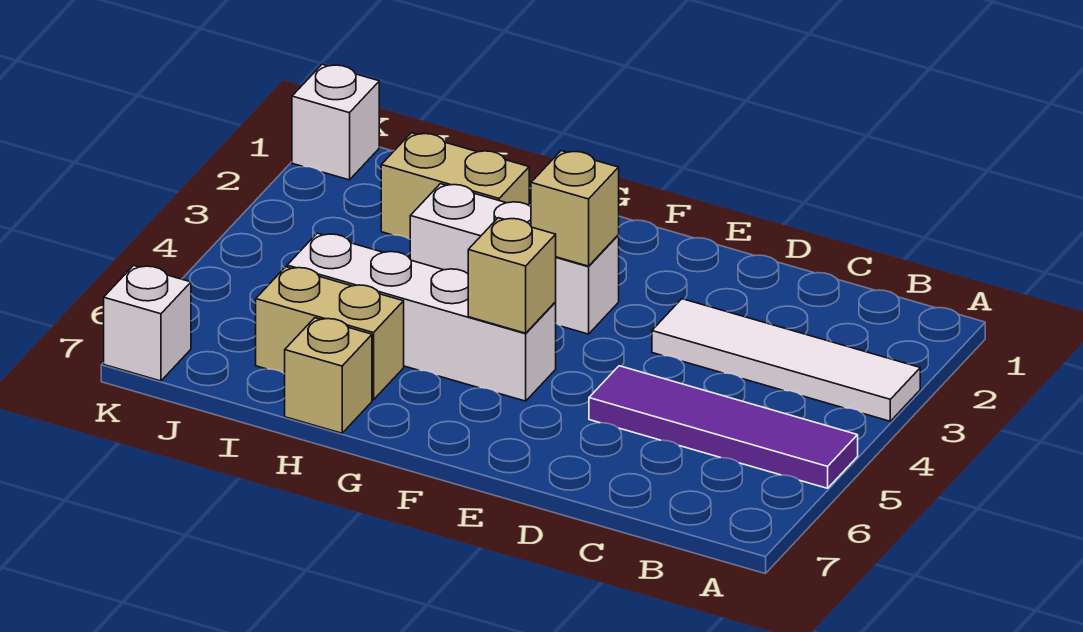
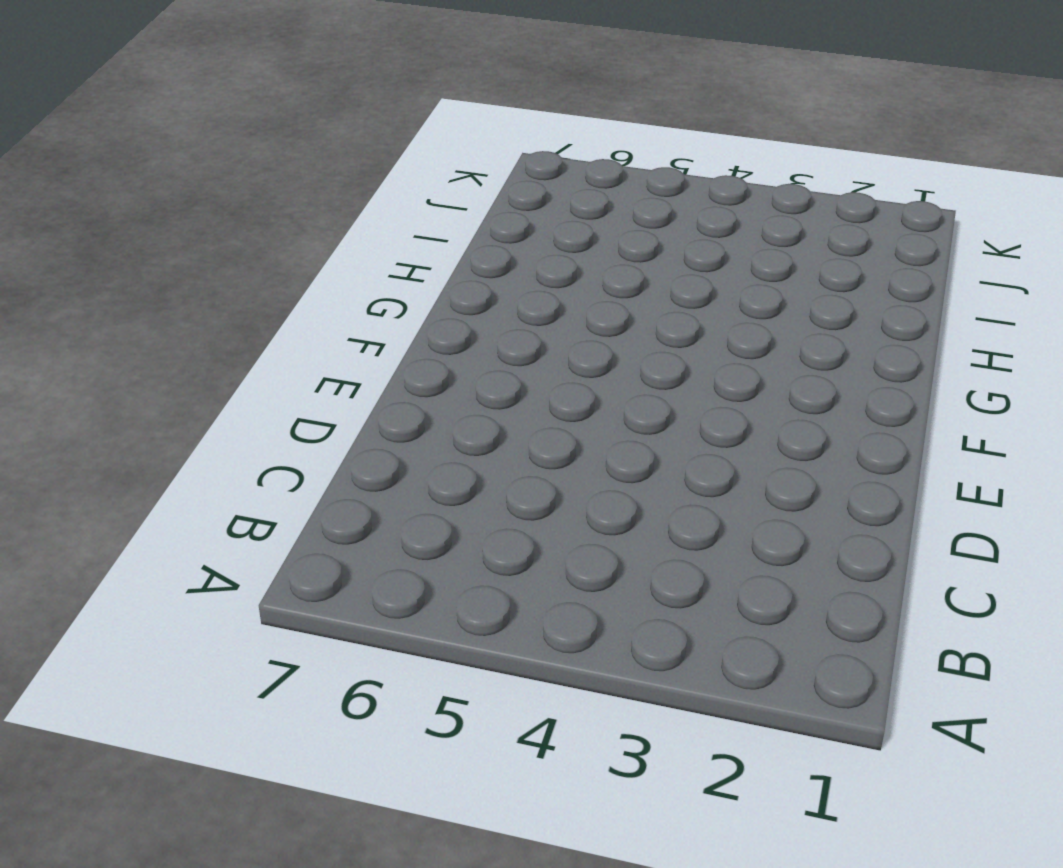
none -> white tile A3:D3 level 1
none -> purple tile A5:D5 level 1

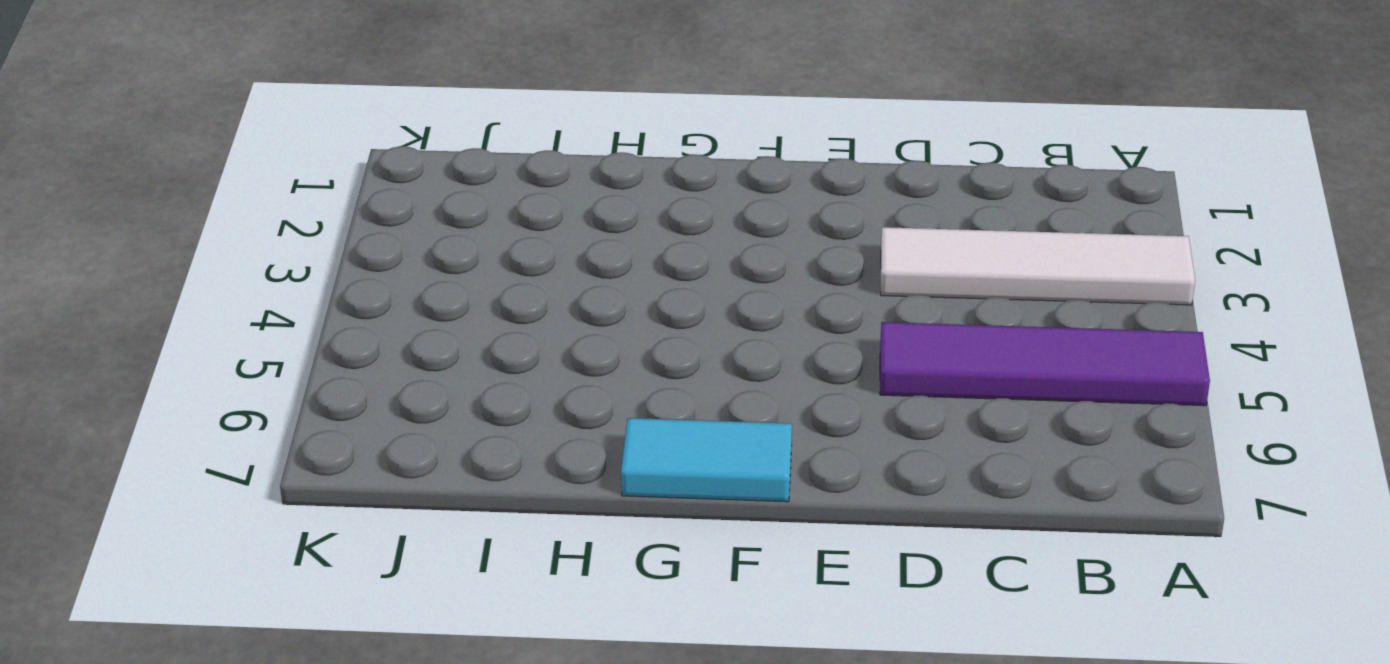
cyan tile F7:G7 level 1 -> none
none -> white brick F3:H3 level 1
none -> white brick F5:I5 level 1

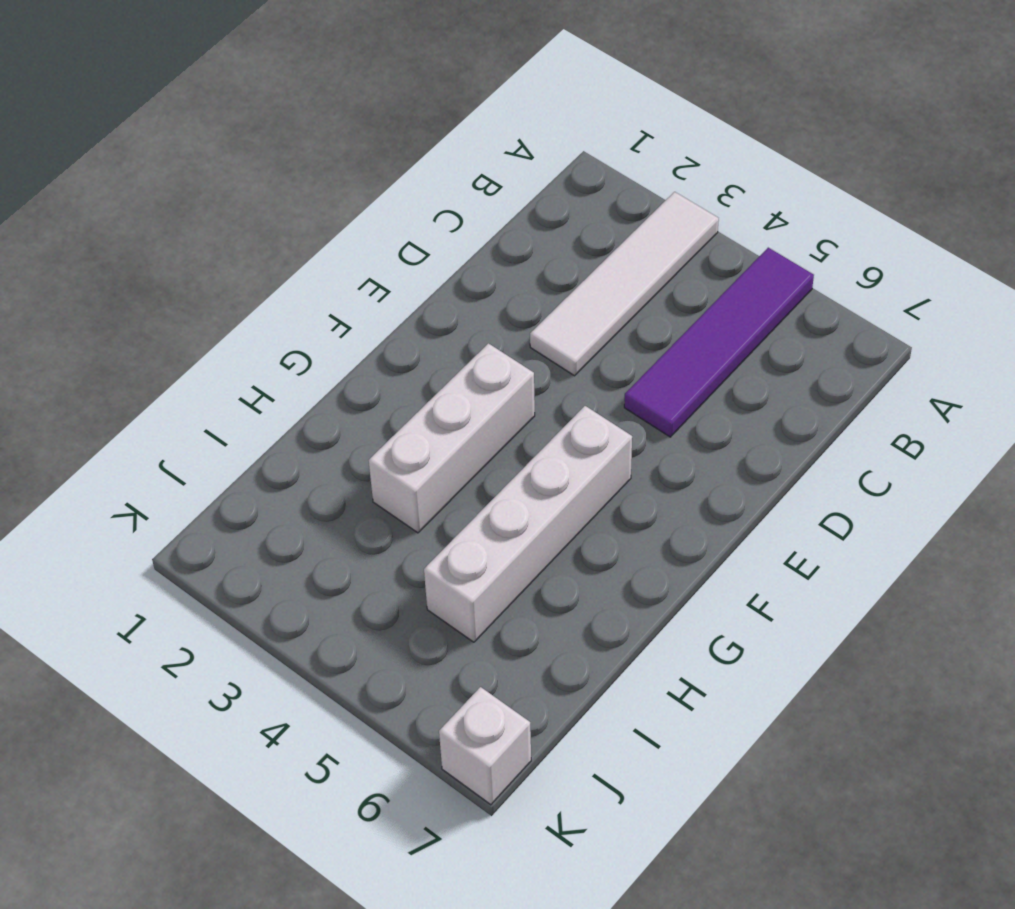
none -> tan brick H2:I2 level 1
none -> tan brick H6:I6 level 1

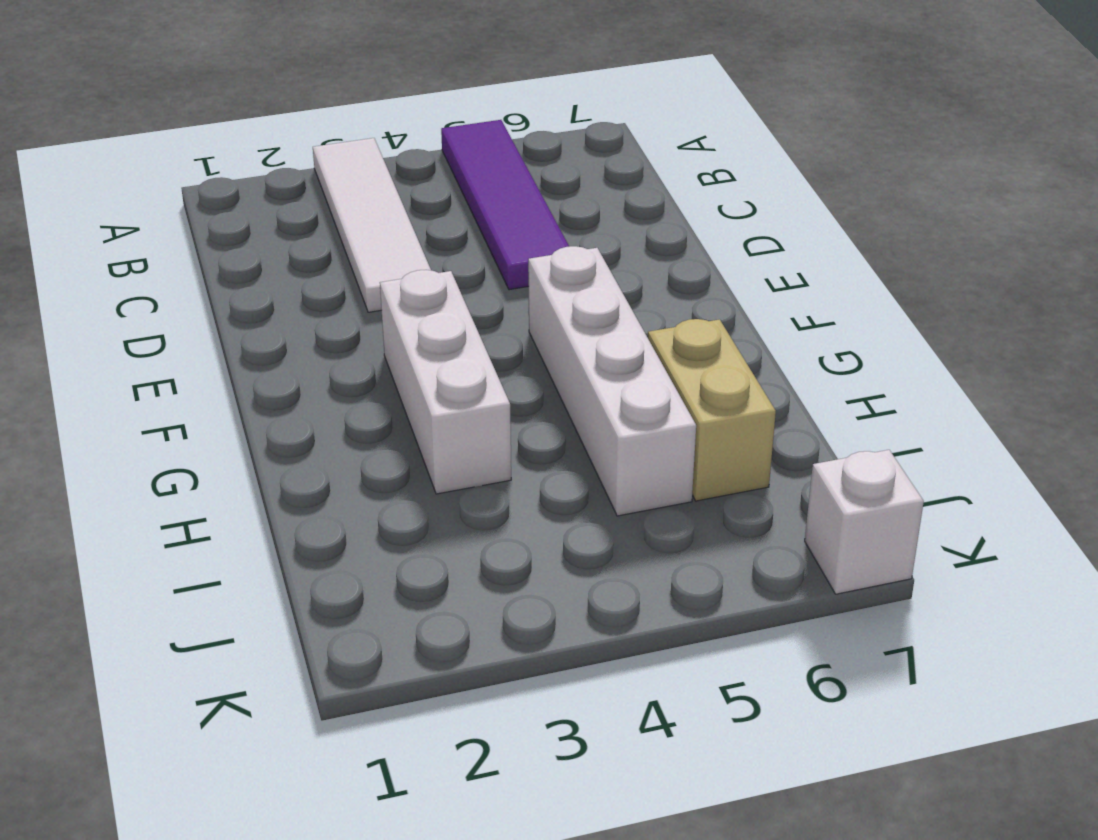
none -> tan brick H2:I2 level 1
none -> tan brick H7 level 1

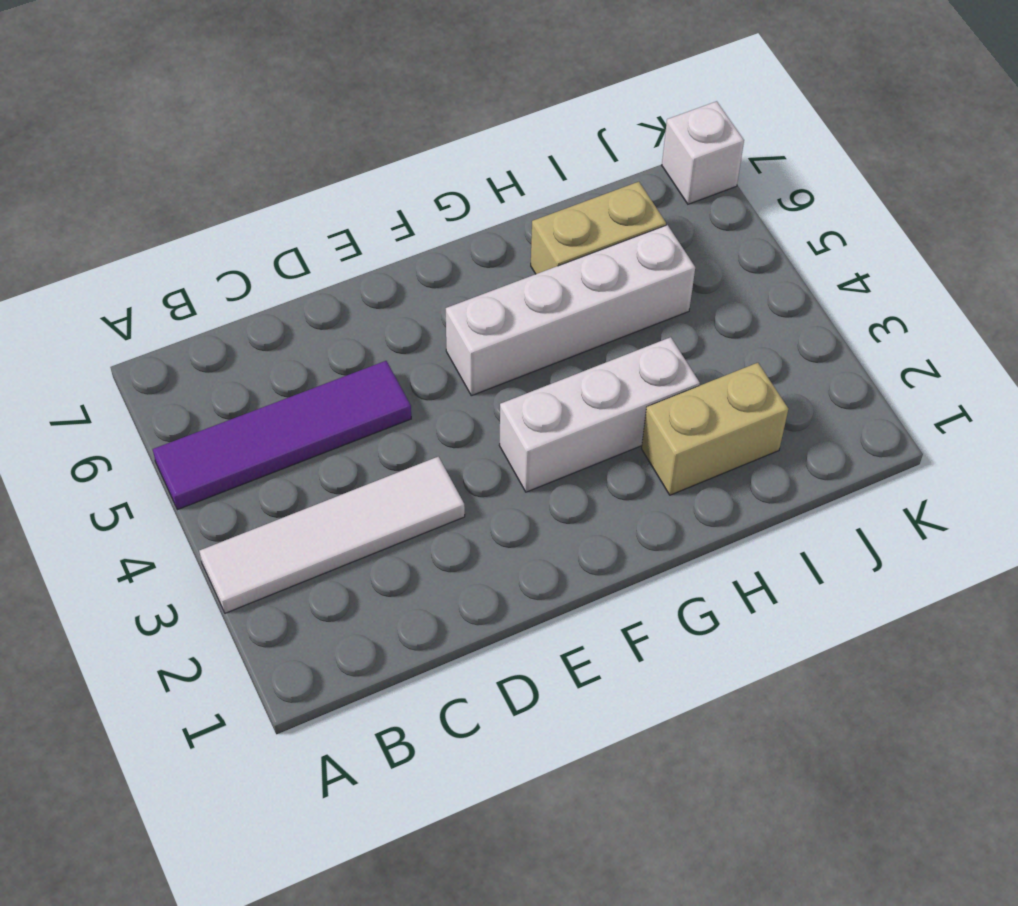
none -> tan brick H7 level 1
none -> white brick K1 level 1

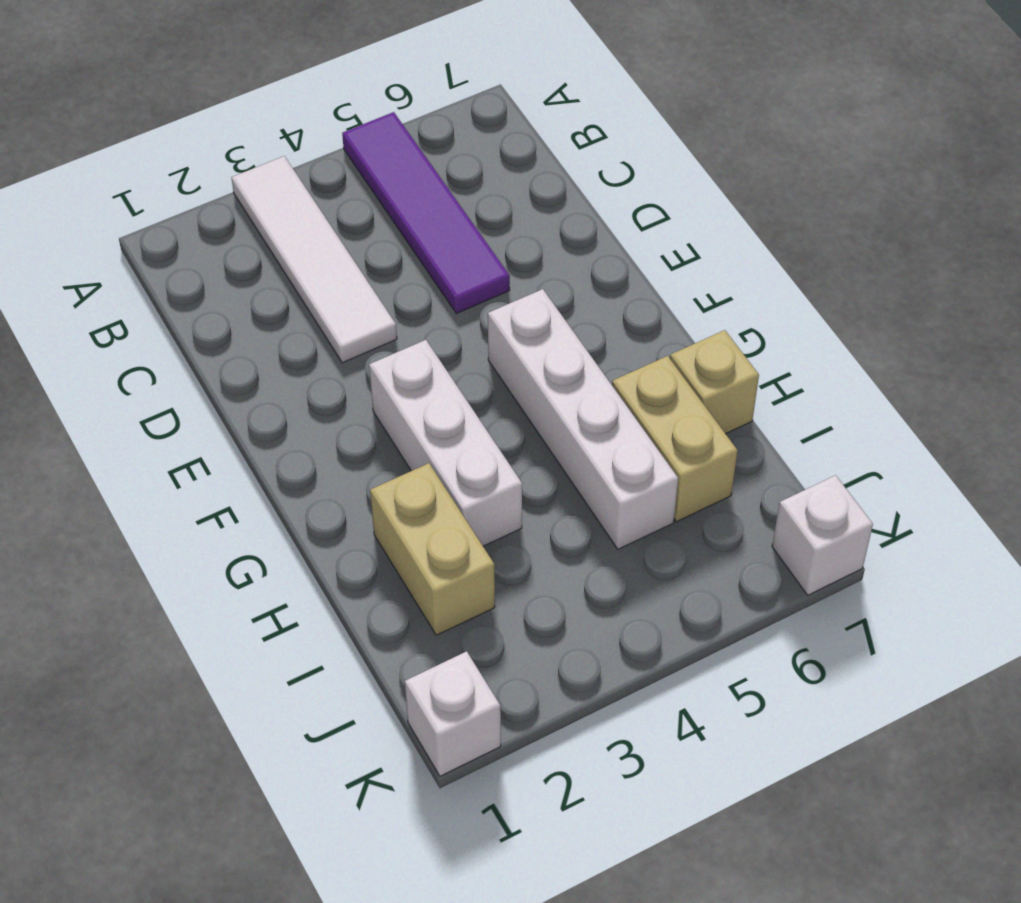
none -> tan brick F3 level 2
none -> tan brick F5 level 2

